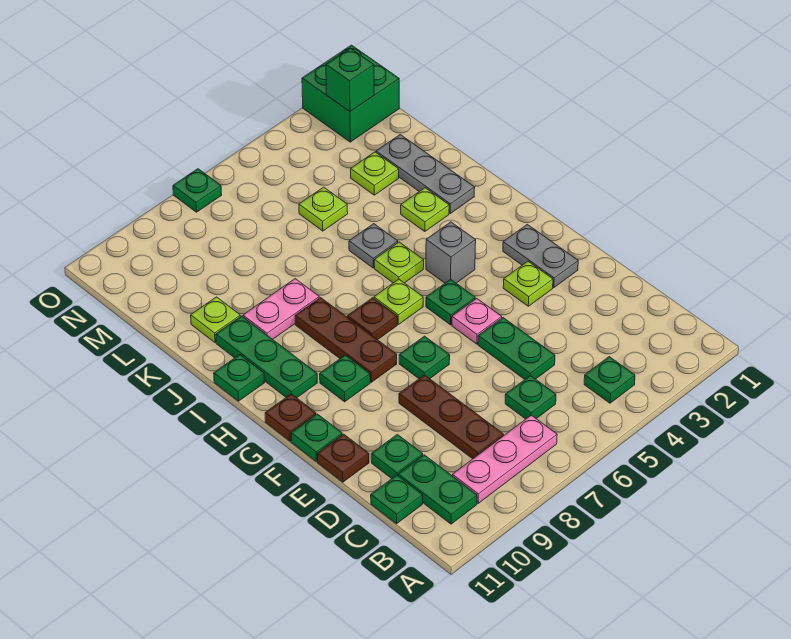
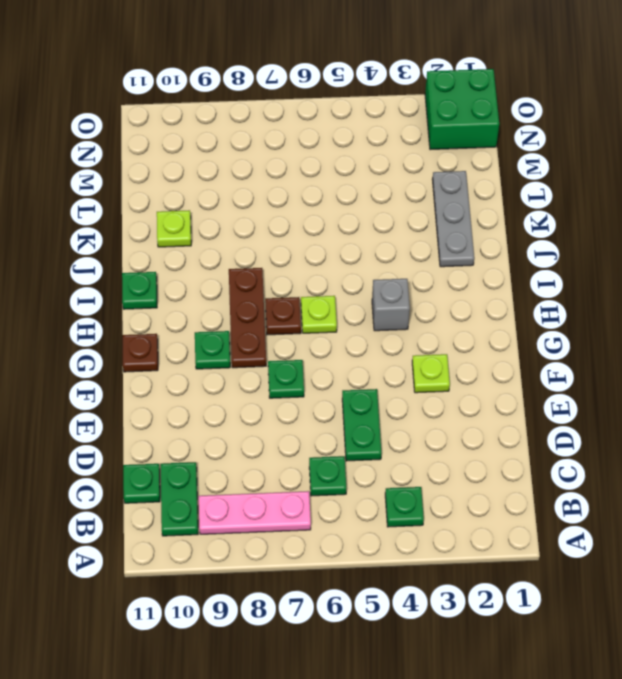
none -> brown plate C8:E8 level 1
none -> green plate D10 level 1
none -> brown plate E11 level 1
none -> grey plate F2:G2 level 1

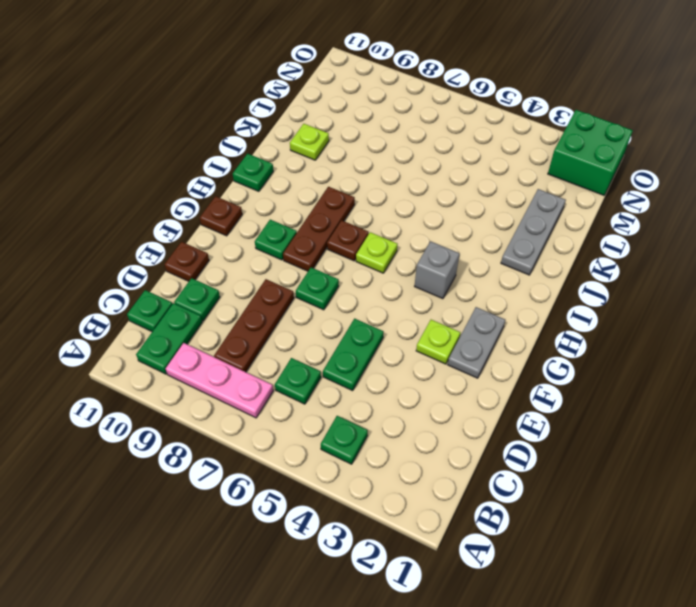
none -> pink plate F5 level 1
none -> green plate F11 level 1
none -> green plate G5 level 1
none -> green plate H10:J10 level 1

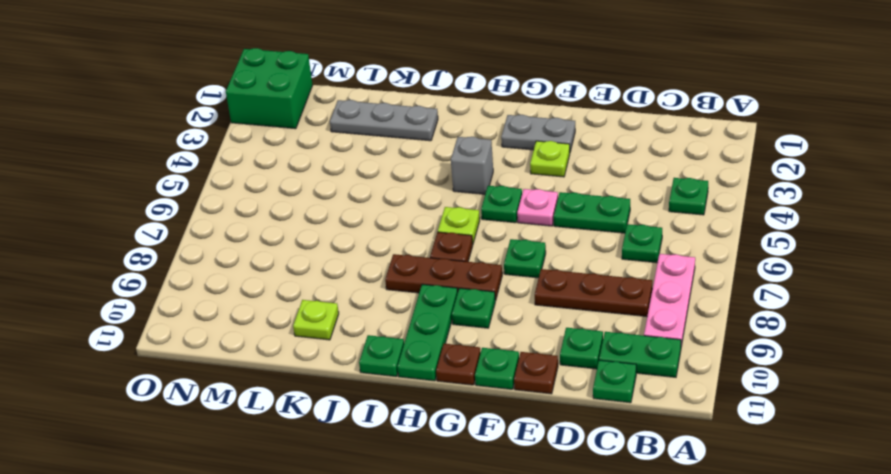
green plate H9:H11 level 1 -> green plate H10:J10 level 1
none -> lime plate I5 level 1
none -> lime plate J3 level 1
none -> grey plate J5 level 1
none -> pink plate J8:J9 level 1

